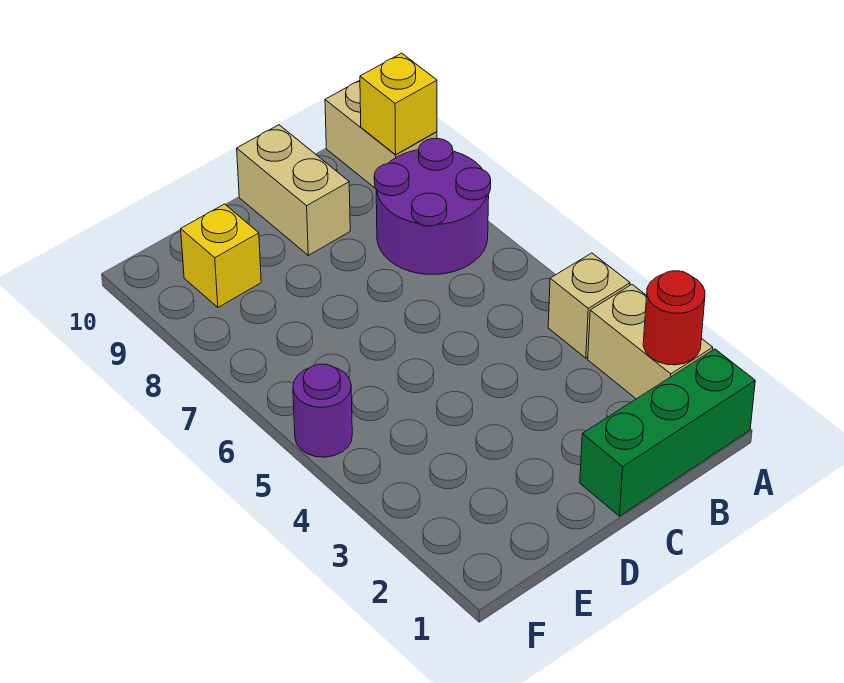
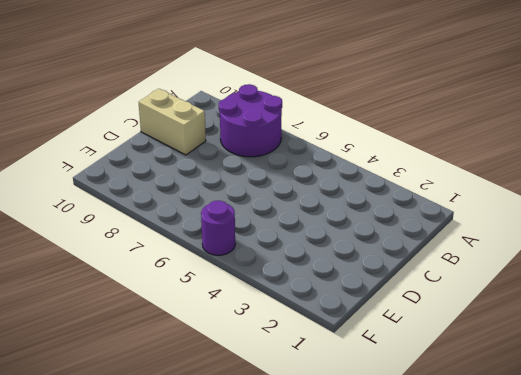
none -> green brick A1:C1 level 1
none -> tan brick A2:A3 level 1

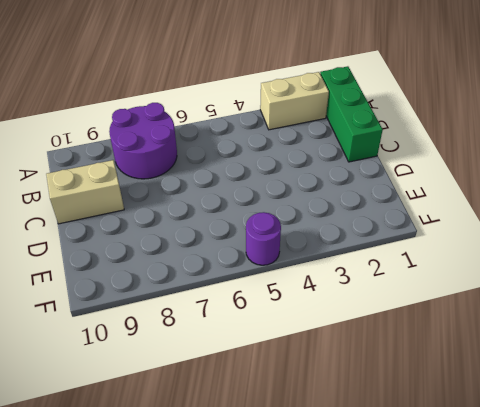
none -> tan brick A4 level 1
none -> tan brick A9:A10 level 1

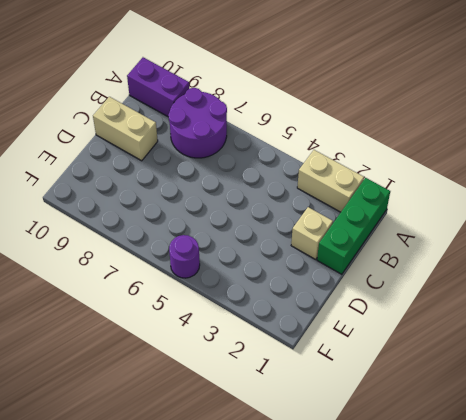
purple brick A9:A10 level 1 -> tan brick A9:A10 level 1
tan brick C2 level 1 -> tan brick A4 level 1
none -> yellow brick E9 level 1
none -> red round brick A2 level 2

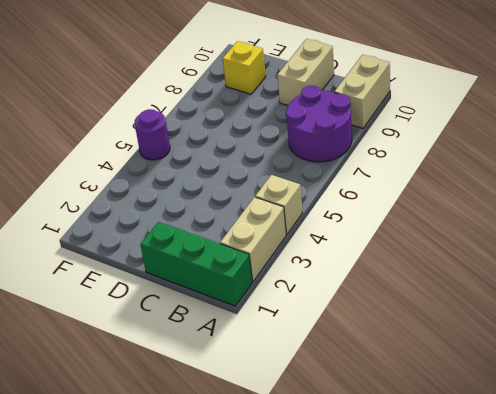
none -> red round brick A2 level 2
none -> yellow brick A9 level 2

